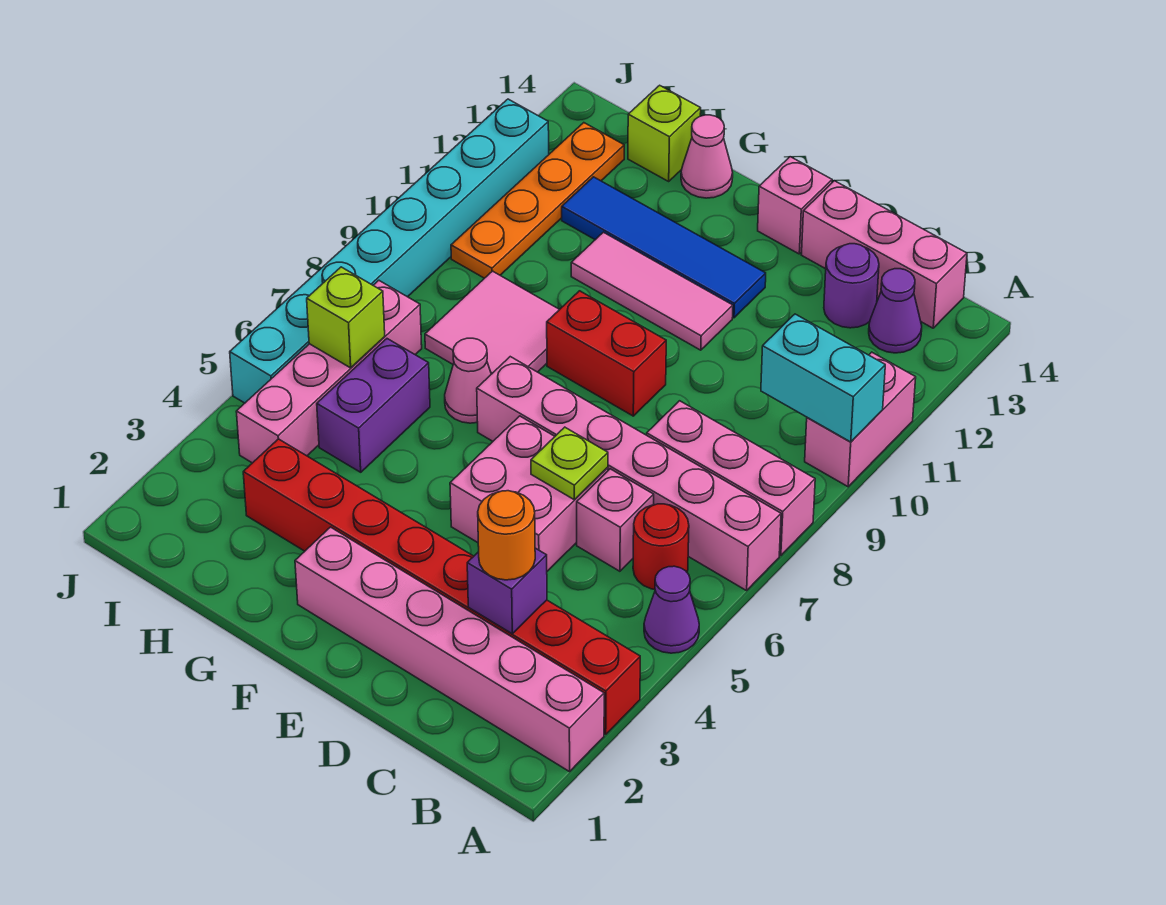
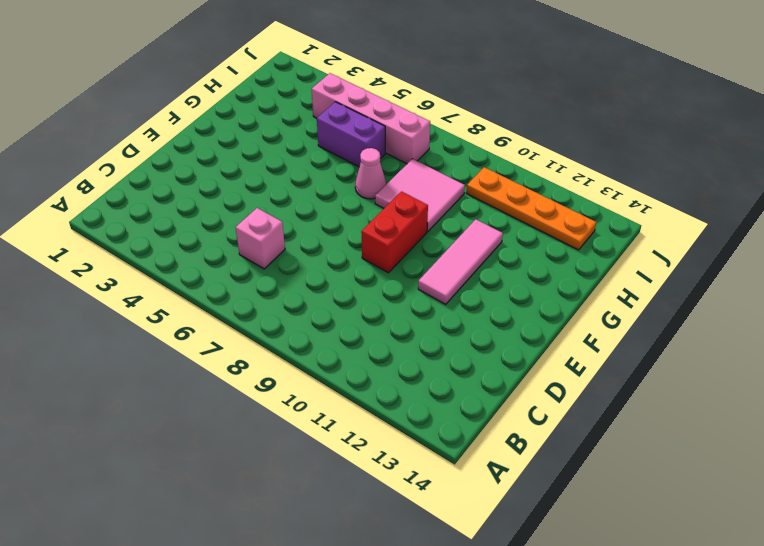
none -> pink brick A2:F2 level 1
none -> red brick A3:H3 level 1
none -> purple cone A5 level 1

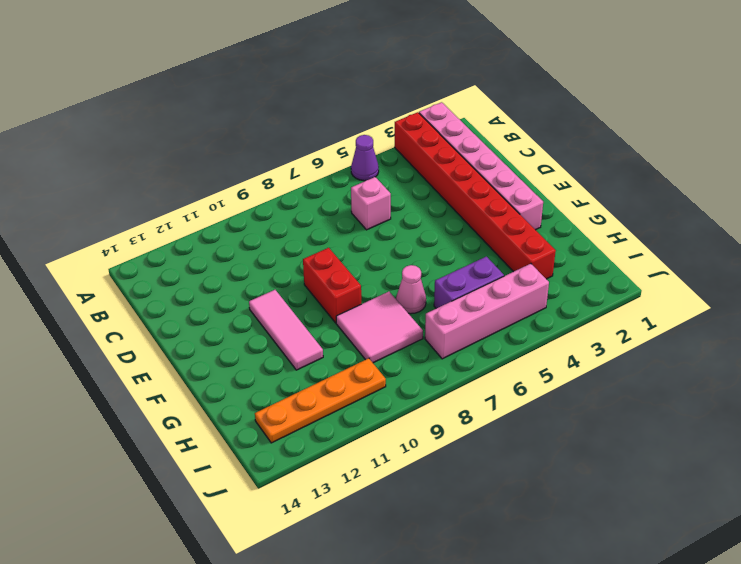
none -> pink brick A7:F7 level 1
none -> pink brick A8:C8 level 1
none -> pink brick A10:A11 level 1

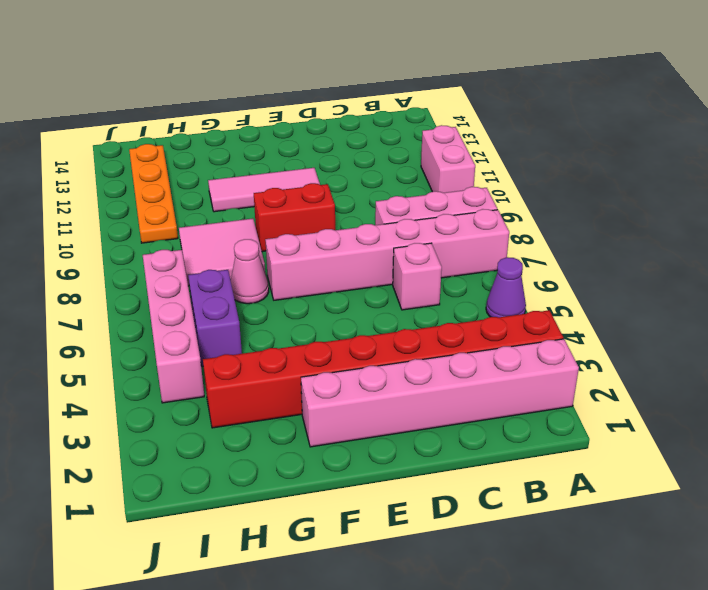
none -> red round brick B6 level 1
none -> purple cone B13 level 1
none -> pink brick B14:D14 level 1

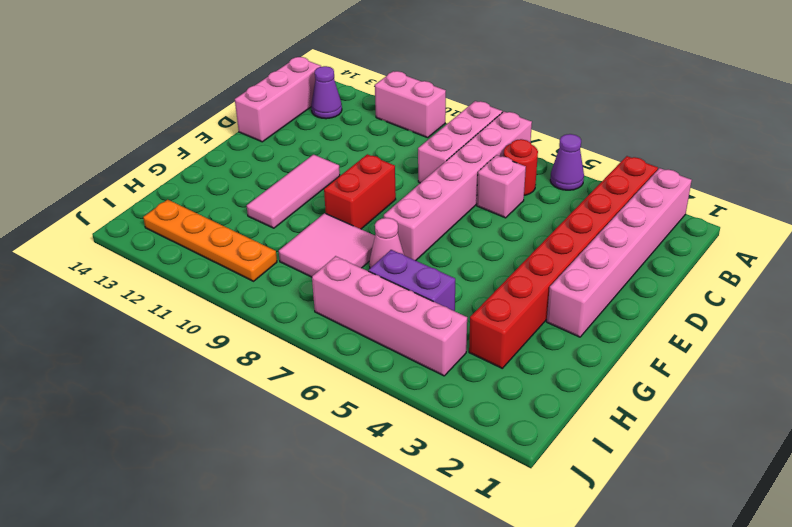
none -> purple round brick C13 level 1
none -> pink brick D5:E6 level 1
none -> blue tile E12:H12 level 1

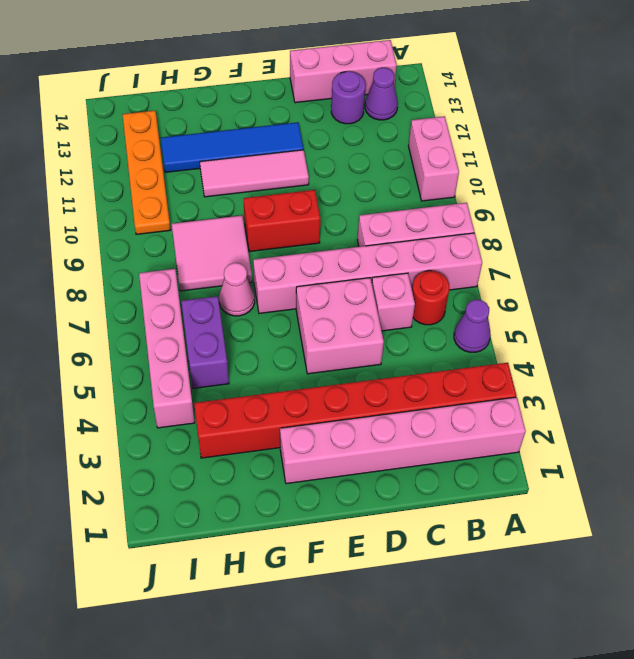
none -> pink brick E14 level 1
none -> pink cone G14 level 1
none -> lime brick H14 level 1

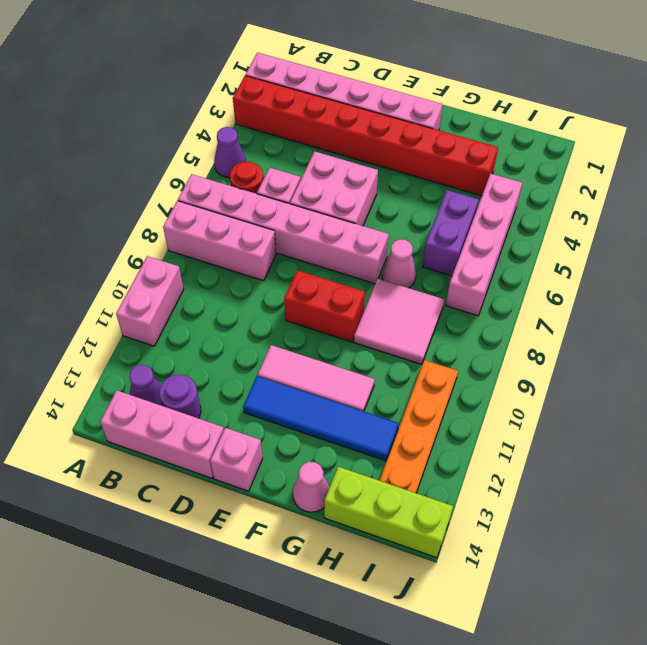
lime brick H14:J14 level 1 -> lime brick H14 level 1
none -> cyan brick J5:J12 level 1
none -> cyan brick A10:B10 level 2
none -> purple brick C3 level 2

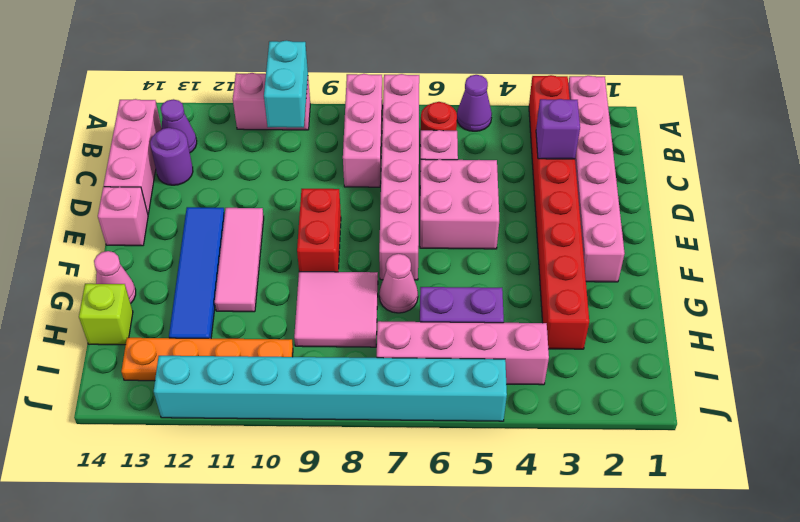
none -> lime plate D6 level 2
none -> lime brick I6 level 2
none -> orange round brick C3 level 3

